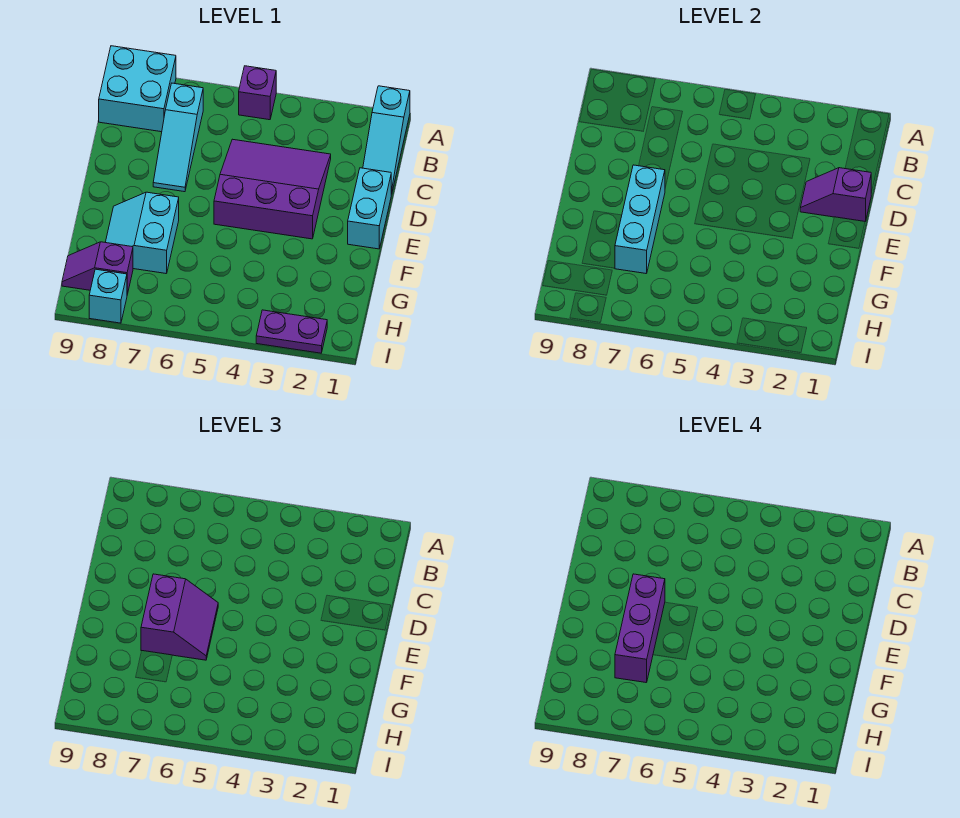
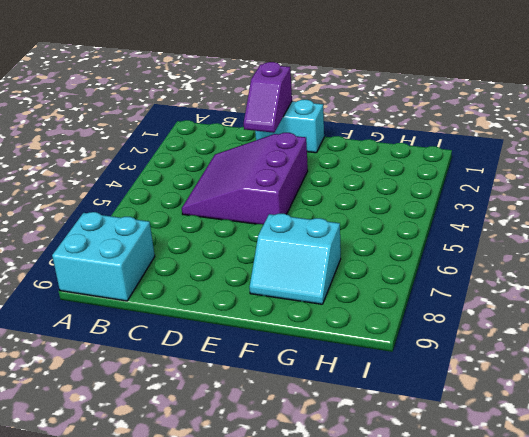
none -> cyan slope A1:C1 level 1 top A
none -> purple brick A5 level 1
none -> cyan slope B7:D7 level 1 top B

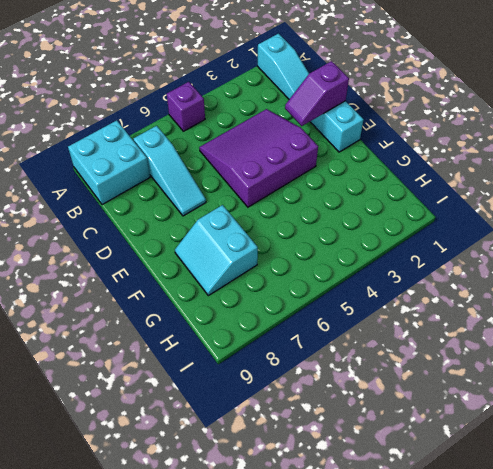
none -> purple slope H8:H9 level 1 top 8
none -> purple plate I2:I3 level 1
none -> cyan brick I8 level 1

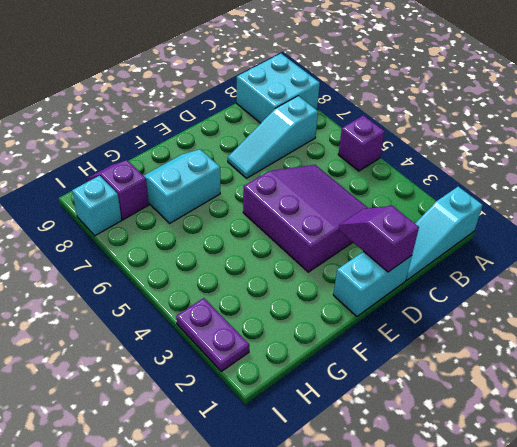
none -> cyan brick E7:G7 level 2
none -> purple slope E6:F7 level 3 top 7
none -> purple brick E7:G7 level 4

